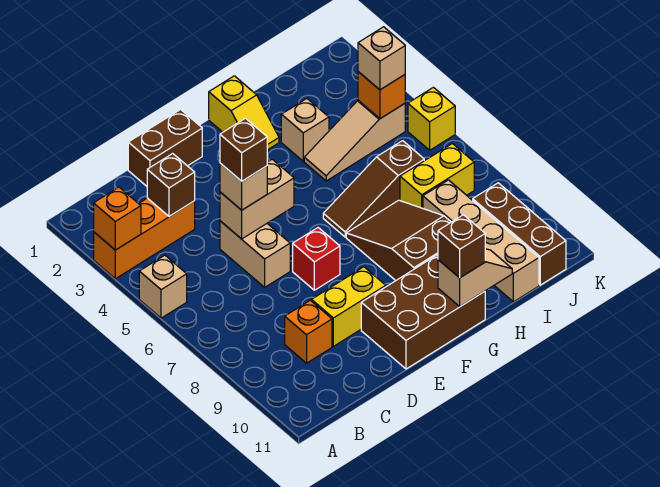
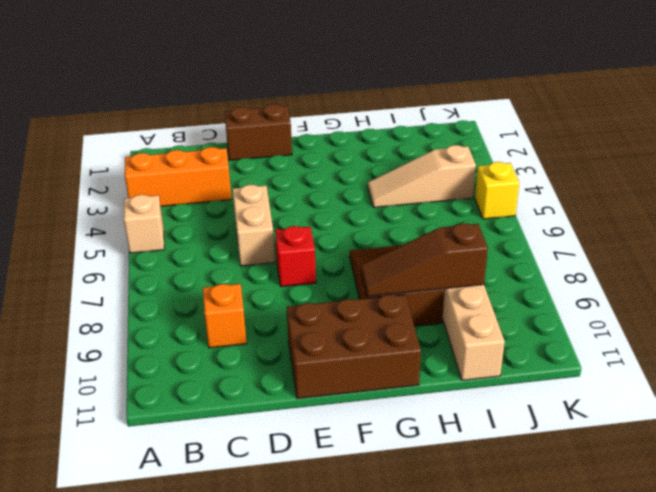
brown slope G9:I9 level 2 top I -> brown slope G6:I6 level 1 top I
none -> yellow brick D9:E9 level 1
none -> yellow slope G1:G2 level 1 top 1
none -> tan brick H3 level 1

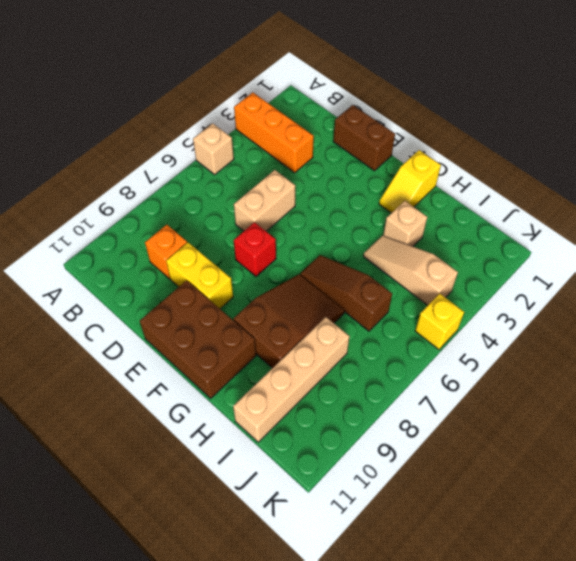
none -> yellow brick I7:J7 level 1
none -> brown brick J9:J11 level 1
none -> orange brick A3 level 2

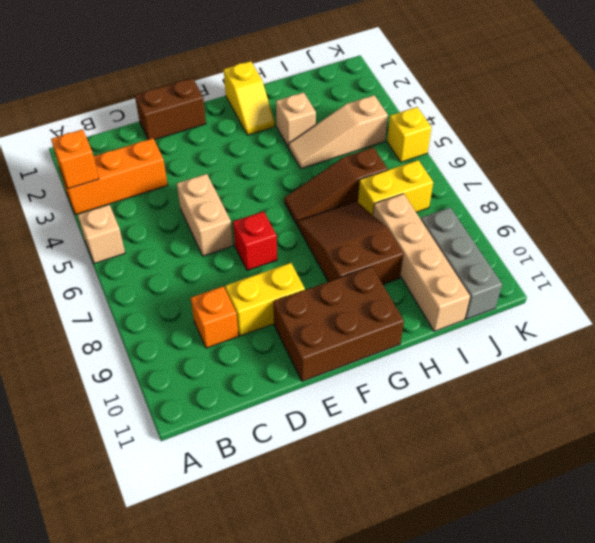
grey brick J9:J11 level 1 -> brown brick J9:J11 level 1
none -> brown brick C3 level 2
none -> tan brick D5:E5 level 2
none -> tan slope G11:H11 level 2 top G

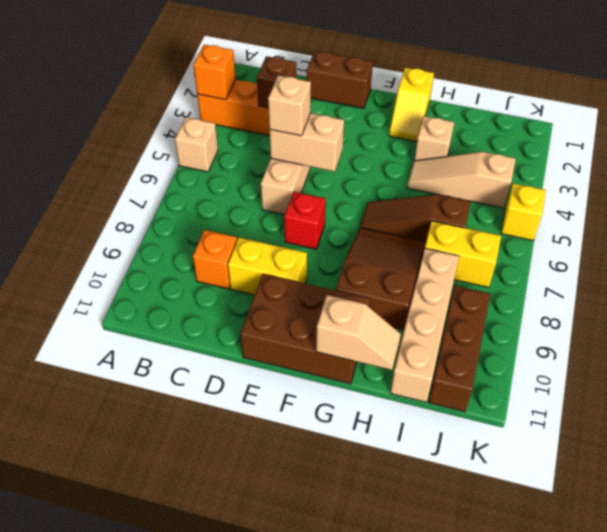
none -> orange brick J4 level 2
none -> brown brick G11 level 3
none -> tan brick J4 level 3

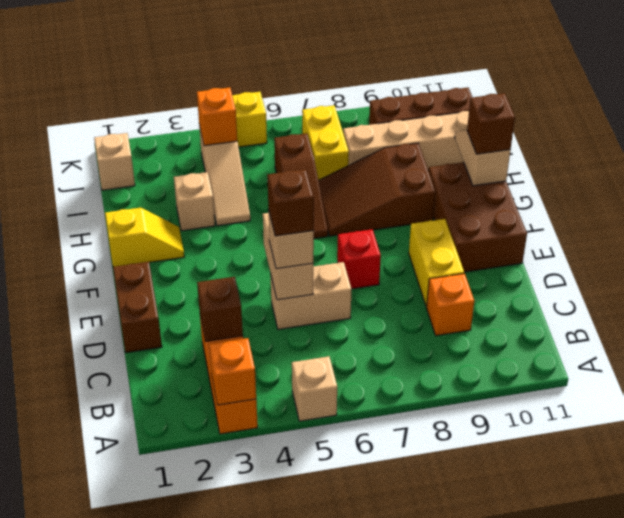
tan brick J1 level 1 -> tan brick J4 level 3

